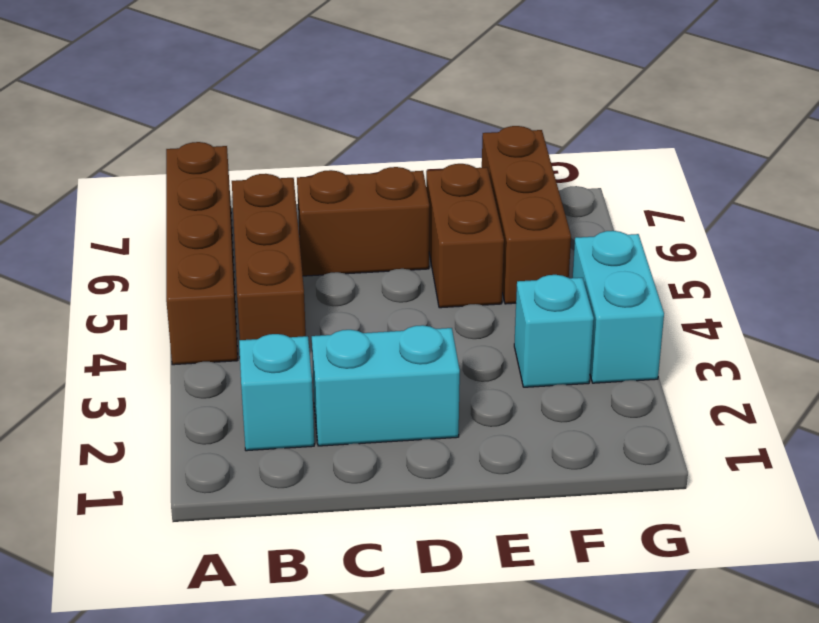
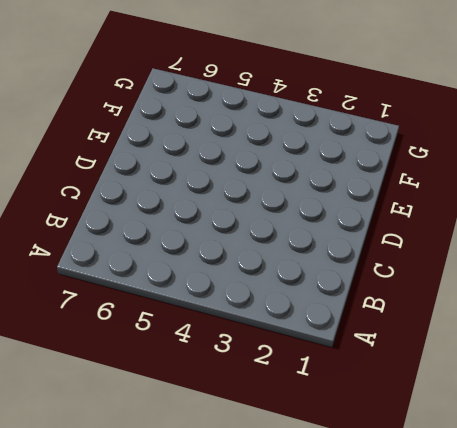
none -> brown brick A4:A7 level 1
none -> cyan brick B2 level 1

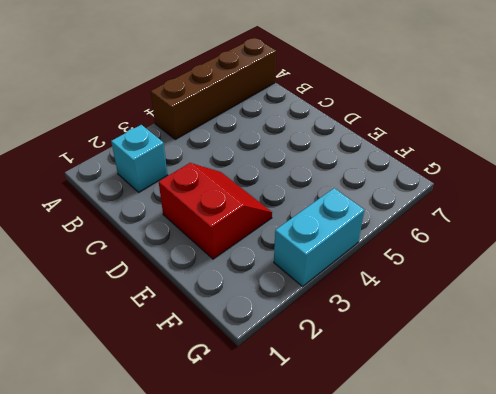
red slope D2:E3 level 1 top 2 -> cyan brick C2:D2 level 1
none -> brown brick B4:B6 level 1
none -> brown brick C6:D6 level 1

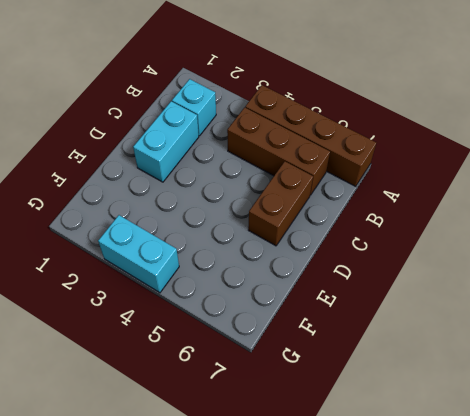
none -> brown brick E5:E6 level 1
none -> cyan brick F3 level 1

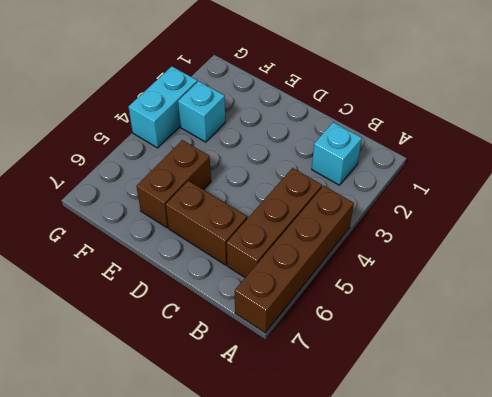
none -> cyan brick C2:D2 level 1
none -> brown brick F5:F7 level 1

